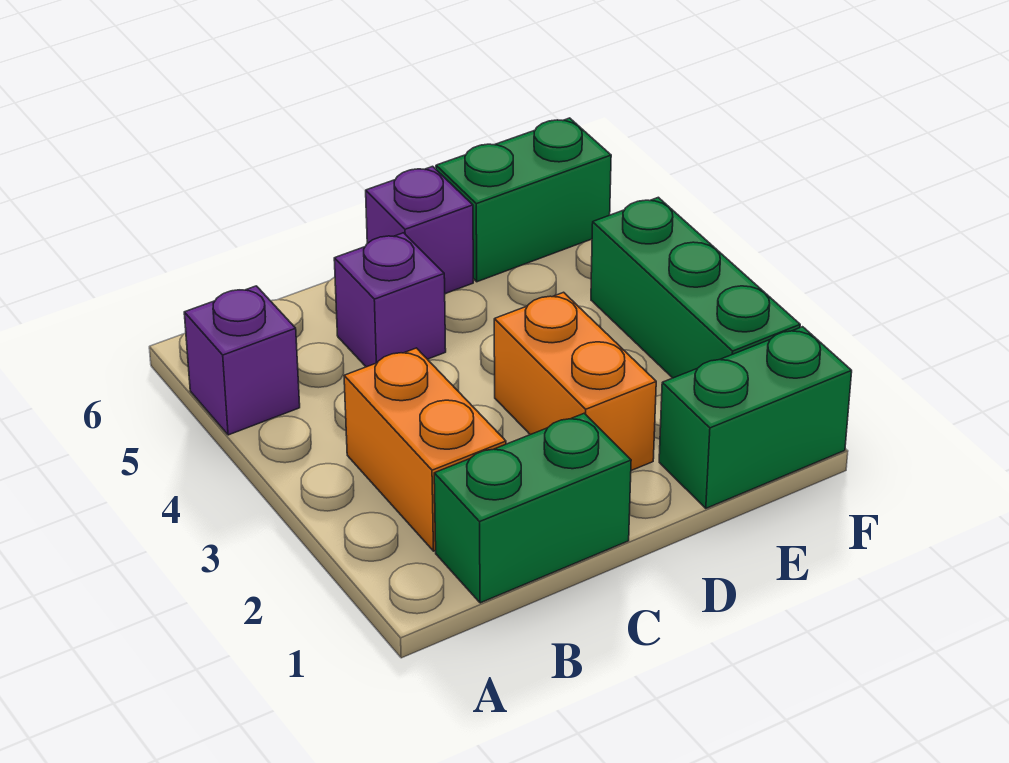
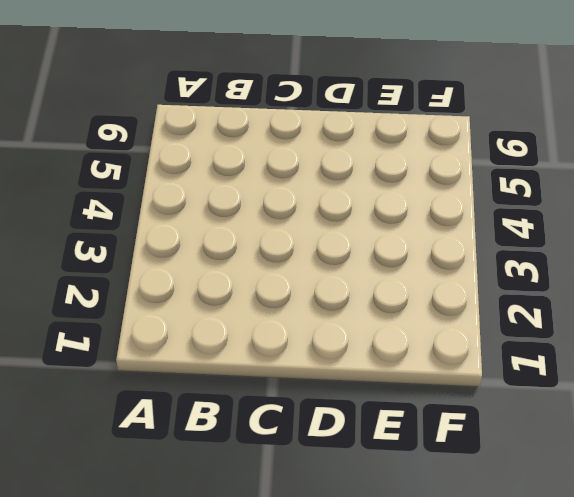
none -> purple brick A5 level 1
none -> green brick B1:C1 level 1

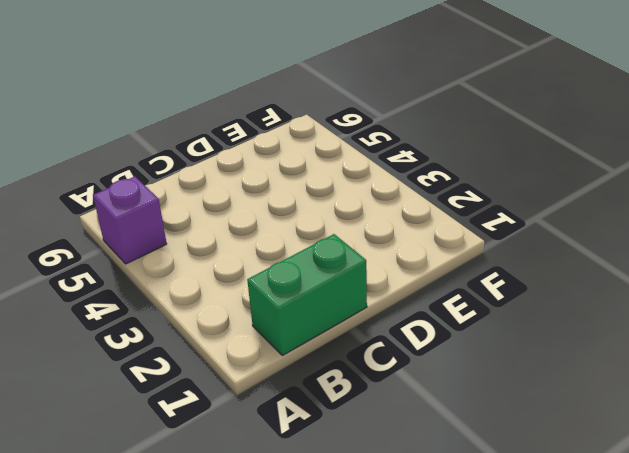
none -> orange brick B2:B3 level 1
none -> purple brick C5 level 1

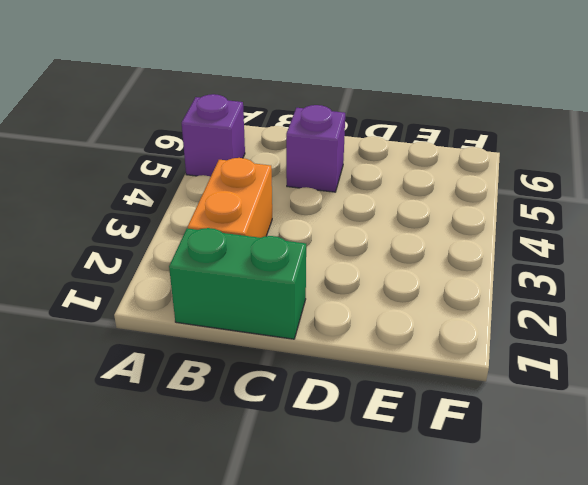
none -> orange brick D2:D3 level 1
none -> purple brick D6 level 1

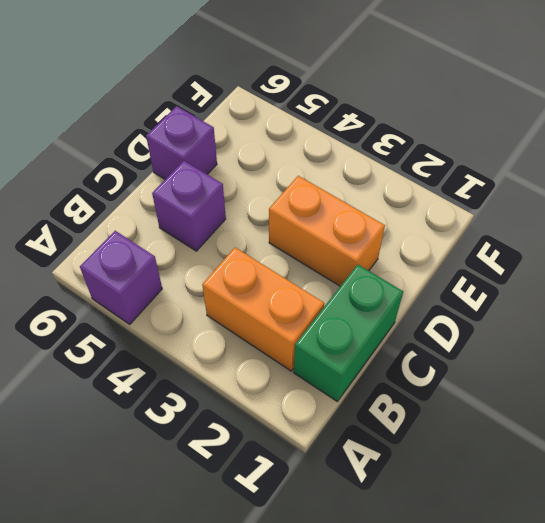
none -> green brick E1:F1 level 1
none -> green brick E6:F6 level 1

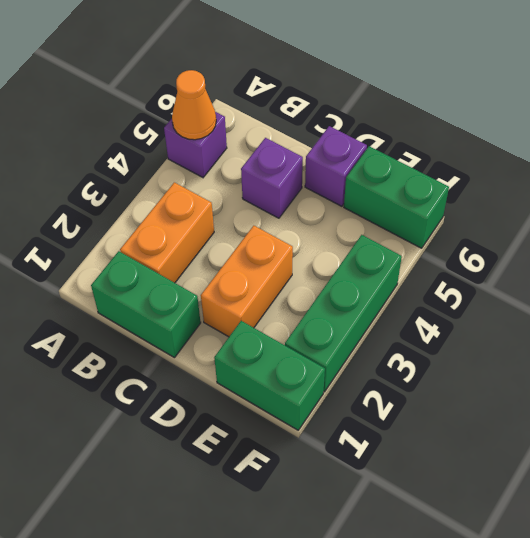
orange cone A5 level 2 -> none

